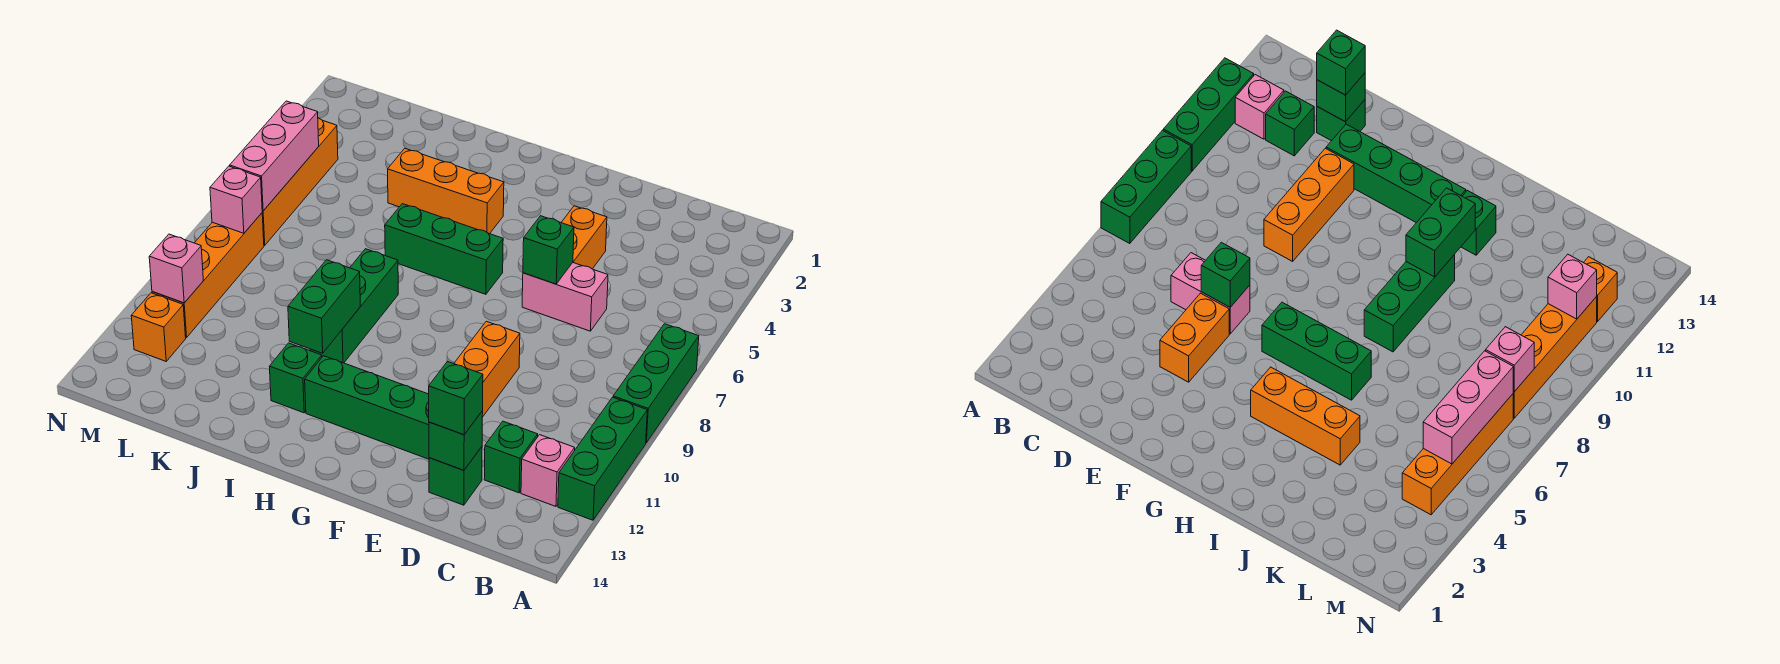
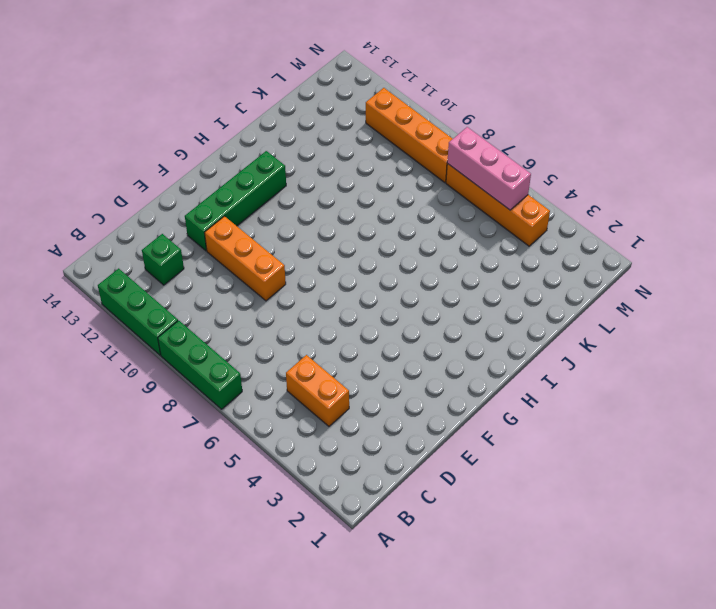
orange brick C4:C5 level 1 -> orange brick E4:E5 level 1
none -> pink brick B12 level 1
none -> pink brick D6:E6 level 1
none -> green brick D13 level 1

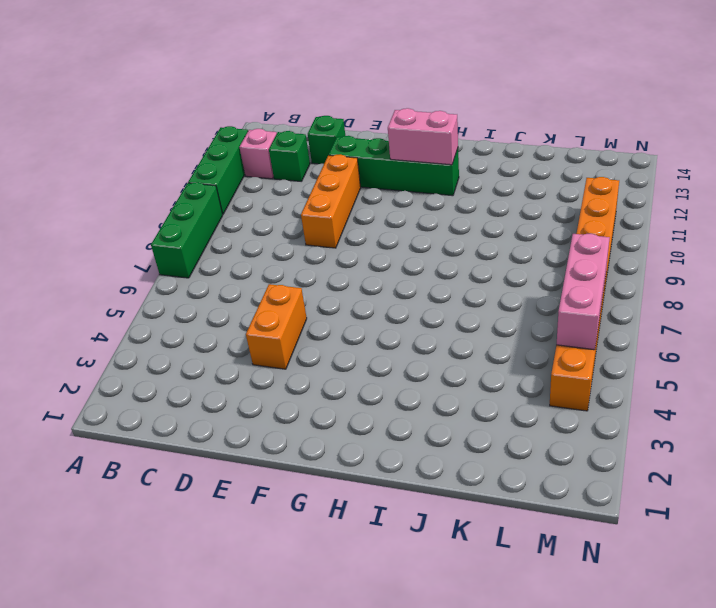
pink brick G12:H12 level 2 -> pink brick D6:E6 level 1
none -> green brick G6:I6 level 1
none -> orange brick H4:J4 level 1
none -> green brick I8:I10 level 1

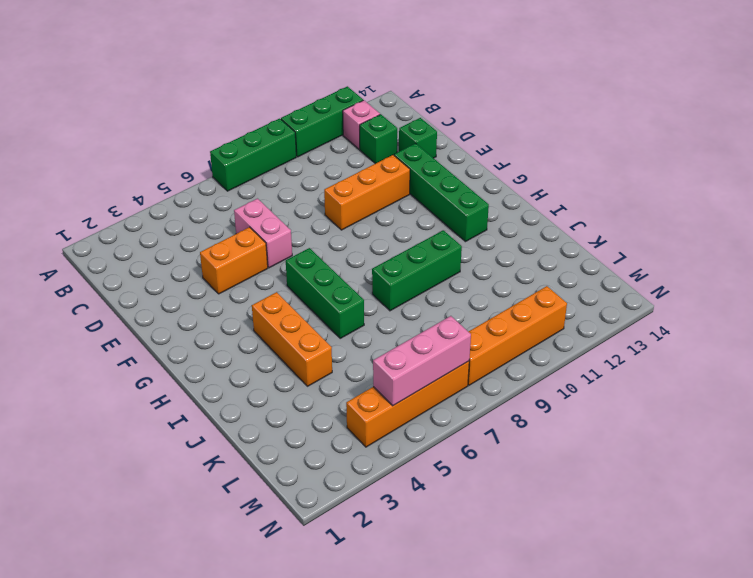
none -> green brick I12 level 1
none -> orange brick M12 level 1
none -> green brick D13 level 2

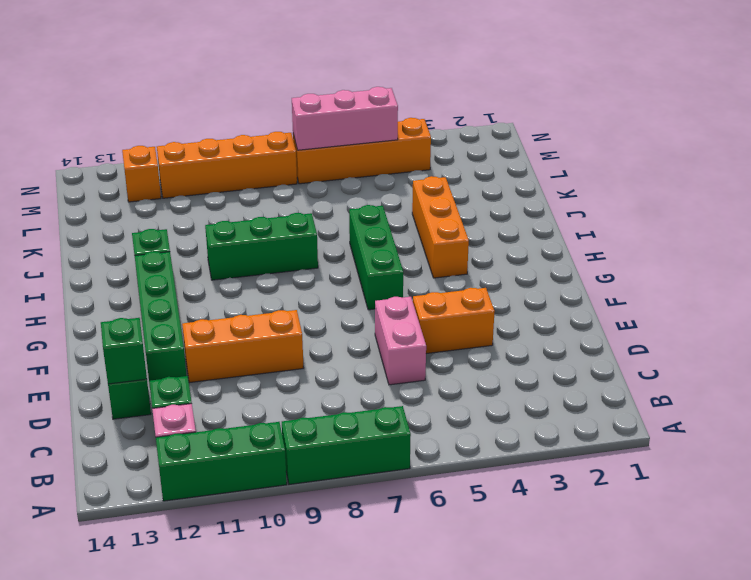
none -> green brick E6 level 2
none -> green brick I10:I11 level 2
none -> pink brick M8 level 2

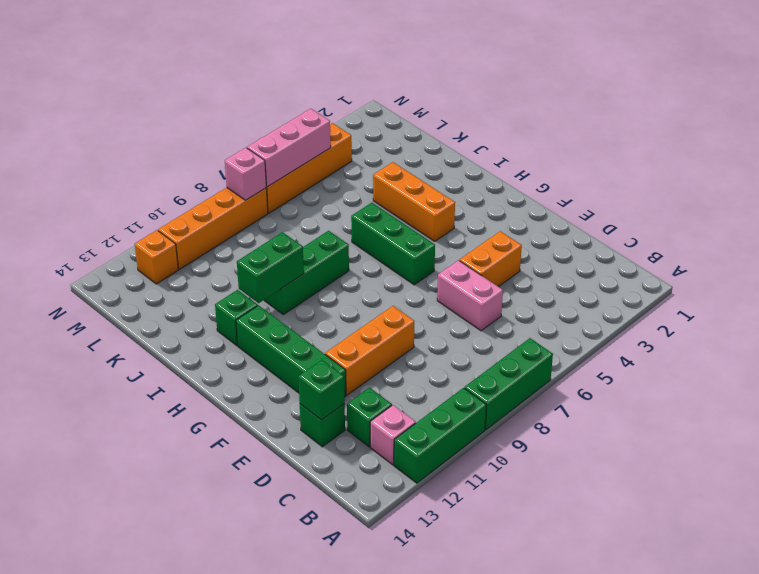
none -> green brick E6 level 2
none -> pink brick M11 level 2
none -> green brick D13 level 3

